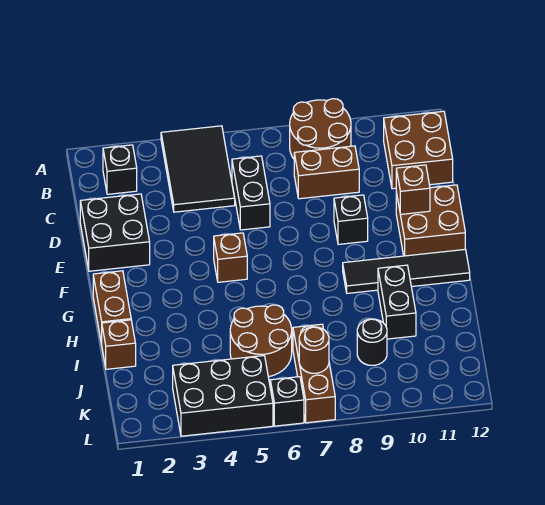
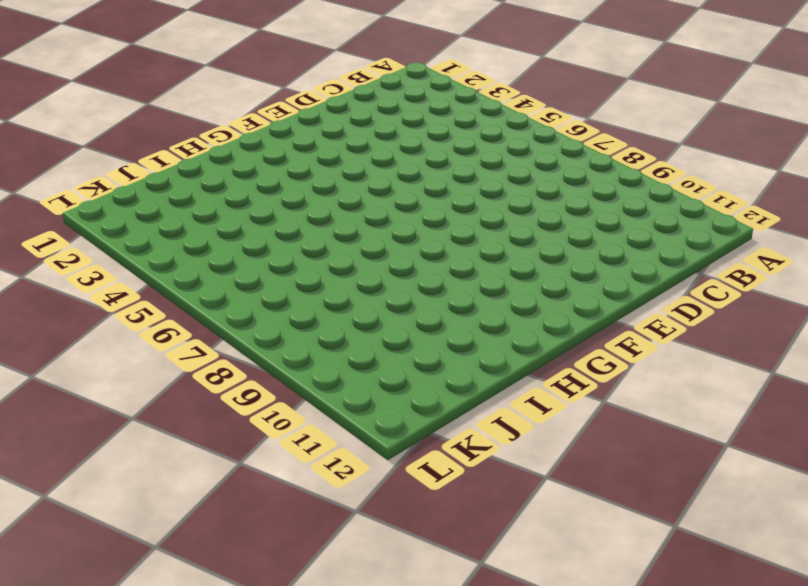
none -> black tile A4:C5 level 1
none -> brown round brick A8:B9 level 1
none -> black brick B2 level 1

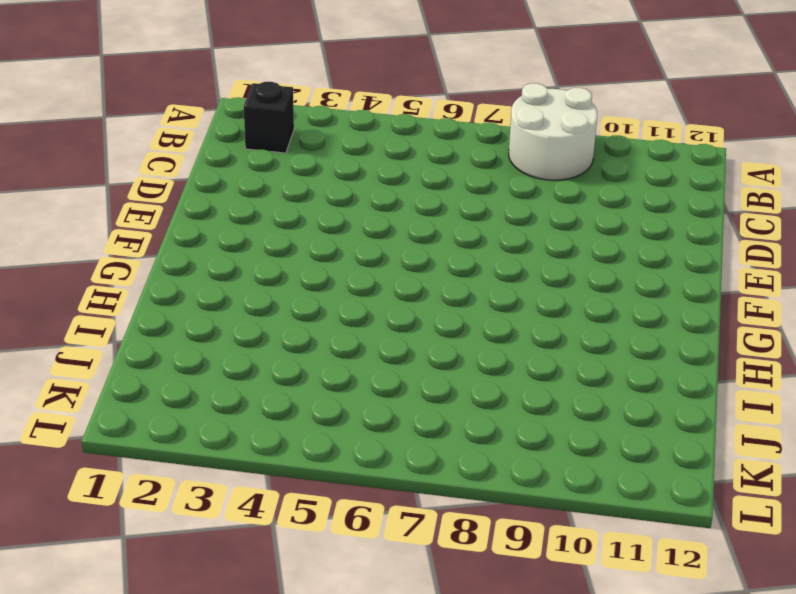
white round brick A8:B9 level 1 -> brown round brick A8:B9 level 1
none -> black tile A4:C5 level 1
none -> brown brick B11:C12 level 1
none -> black brick C6:D6 level 1

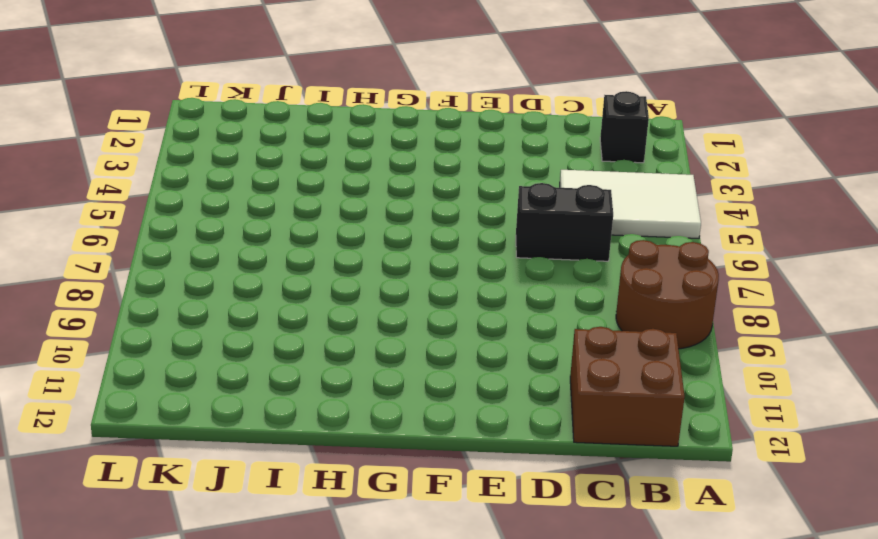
white tile A4:C5 level 1 -> black tile A4:C5 level 1
none -> brown brick C8:C9 level 1
none -> black brick D1:E2 level 1
none -> black brick E9 level 1

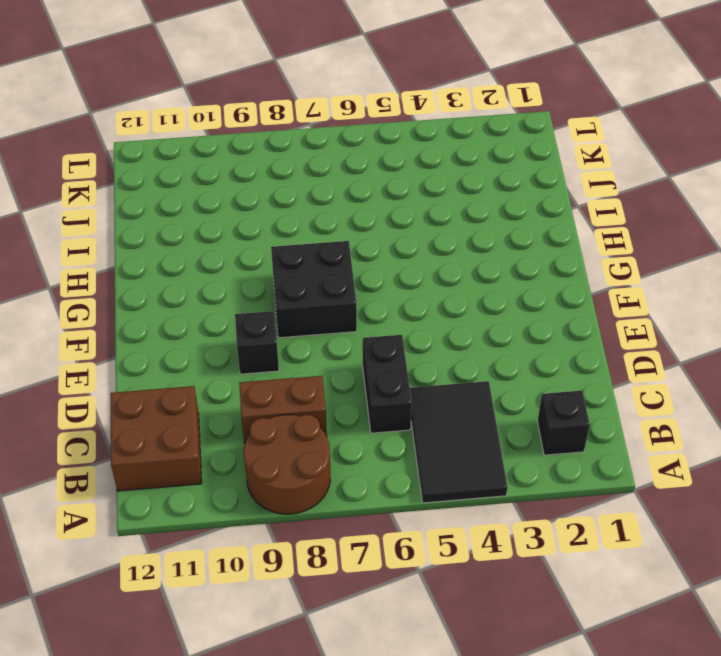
black brick F7:G8 level 1 -> black brick D1:E2 level 1
none -> brown brick E11:F12 level 1
none -> brown brick F5 level 1
none -> brown brick G1:H1 level 1

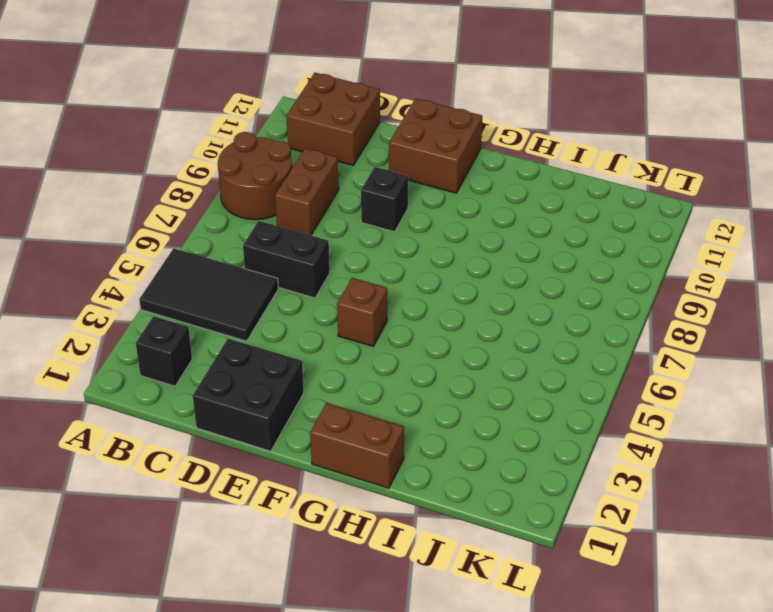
none -> black tile G9:G12 level 1
none -> black brick H10:I10 level 1
none -> brown brick I1 level 1

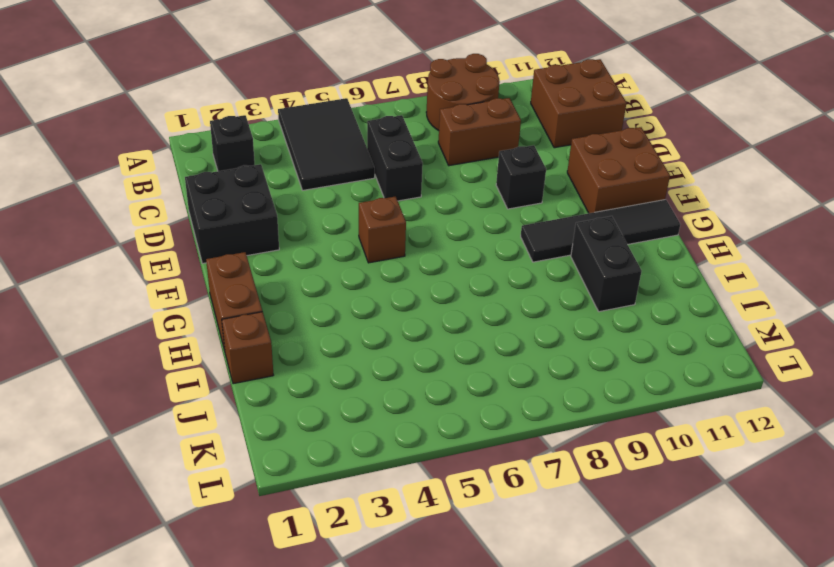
none -> brown round brick I5:J6 level 1
none -> brown brick J7:L7 level 1
none -> black round brick J9 level 1

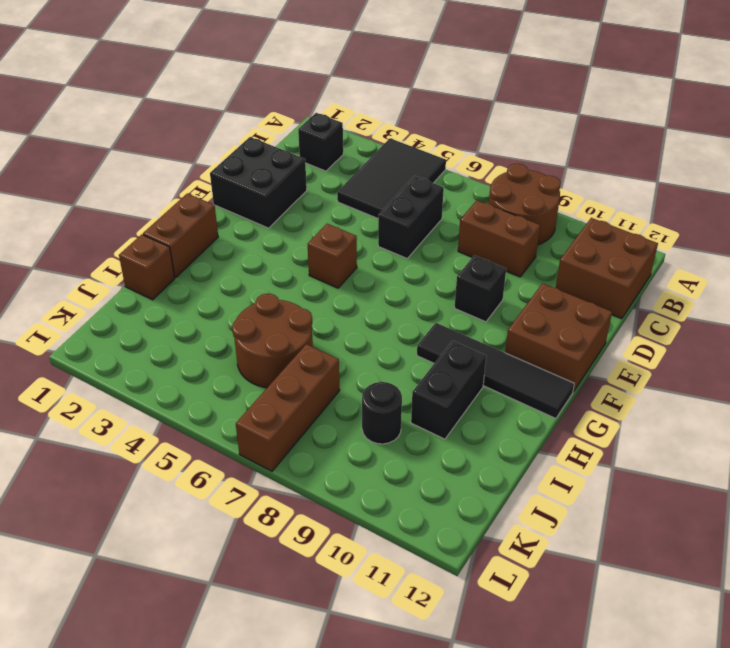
none -> black brick K3:L5 level 1
none -> black brick L6 level 1
none -> brown brick E11 level 2

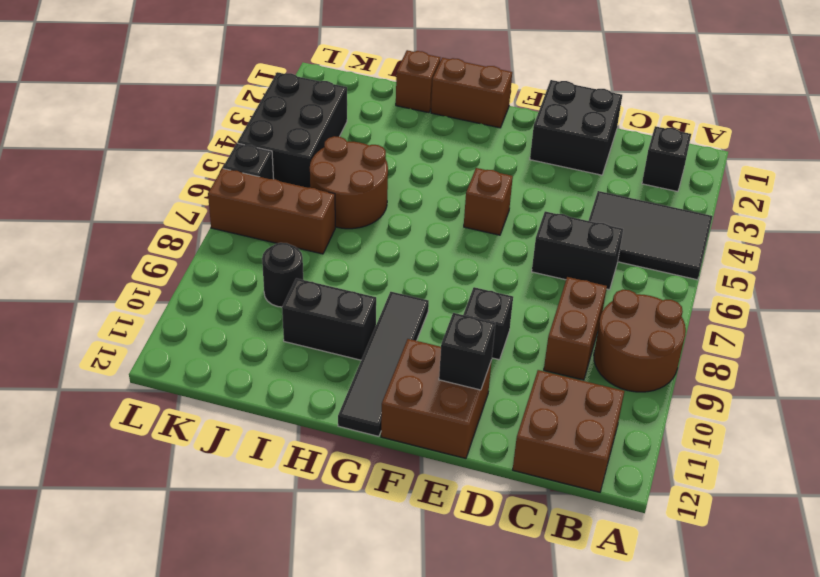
black brick E11 level 2 -> brown brick E11 level 2
none -> brown round brick K7 level 2

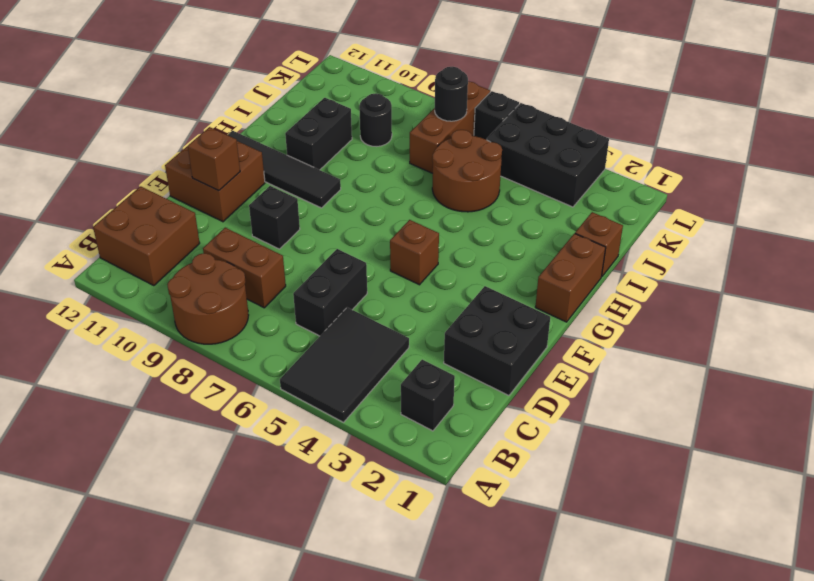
black round brick K7 level 2 -> brown round brick K7 level 2

